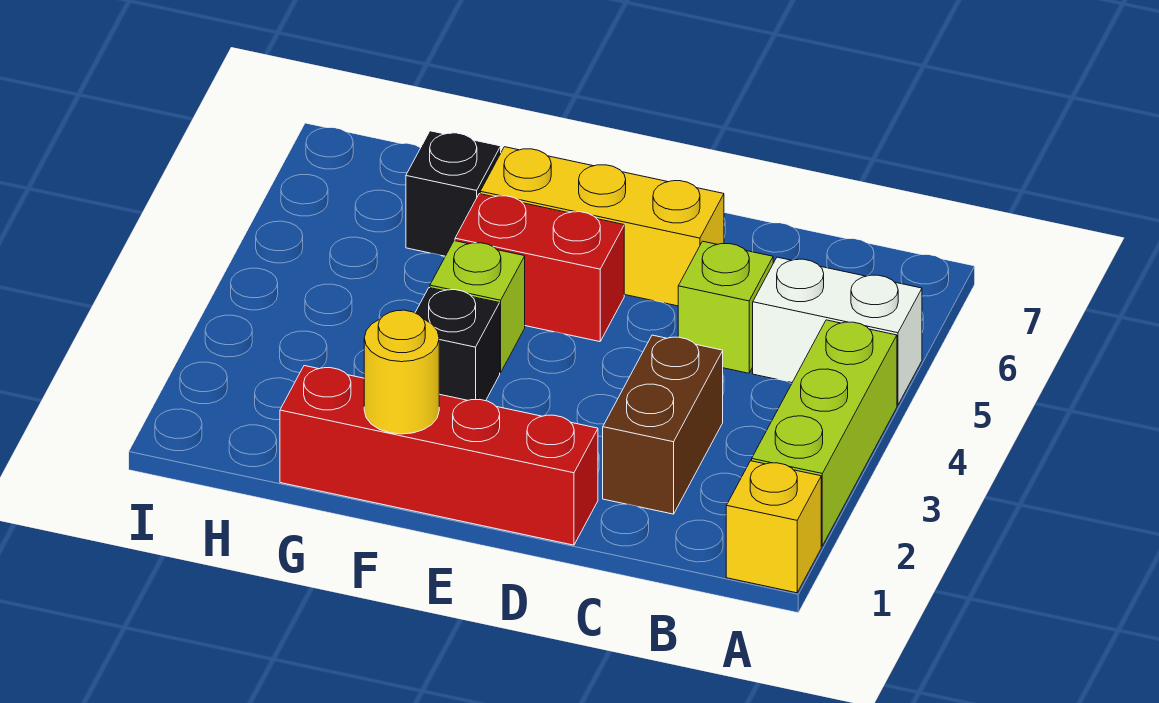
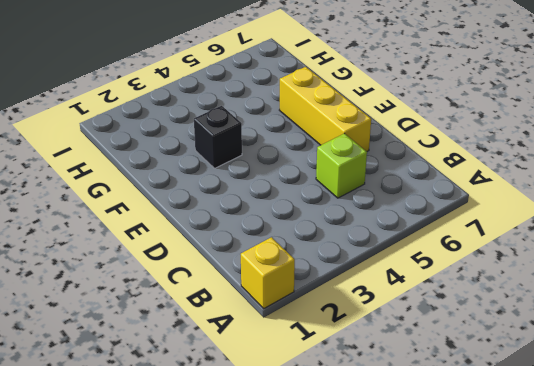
none -> lime brick A2:A4 level 1
none -> white brick A5:B5 level 1
none -> brown brick C2:C3 level 1

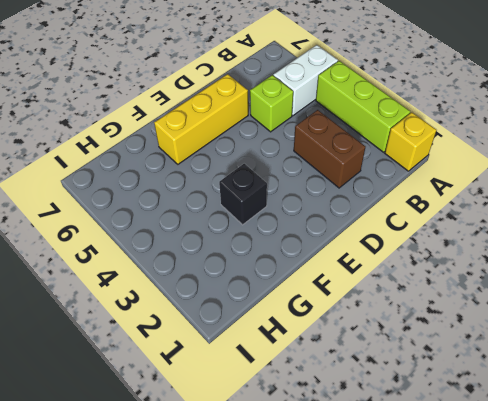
none -> red brick D1:G1 level 1
none -> red brick E5:F5 level 1
none -> lime brick F4 level 1

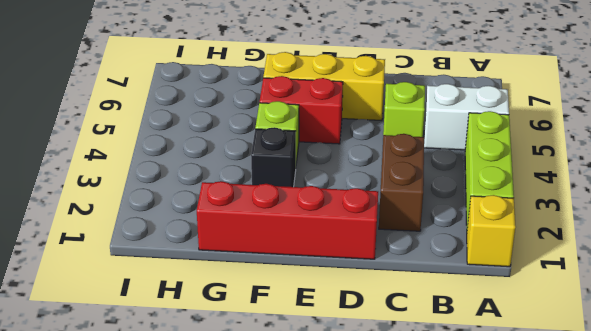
none -> black brick G6 level 1
none -> yellow round brick F1 level 2

